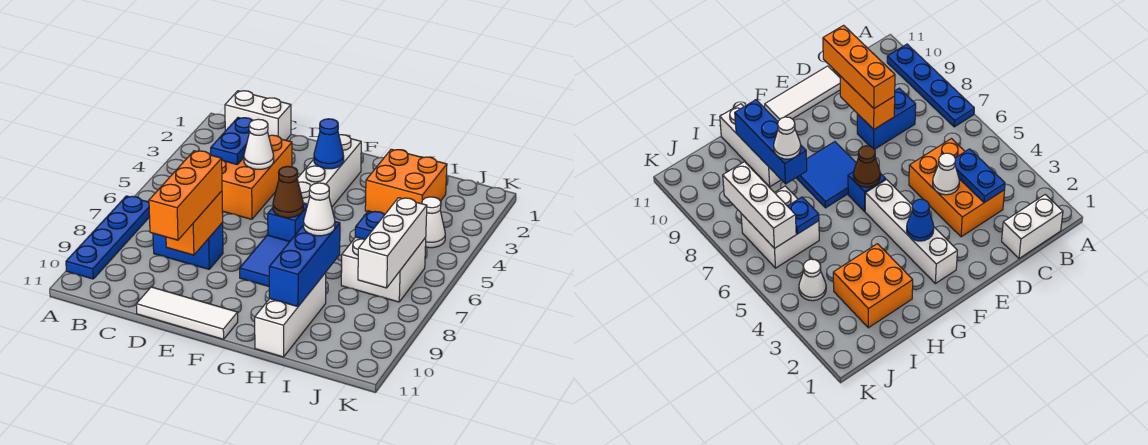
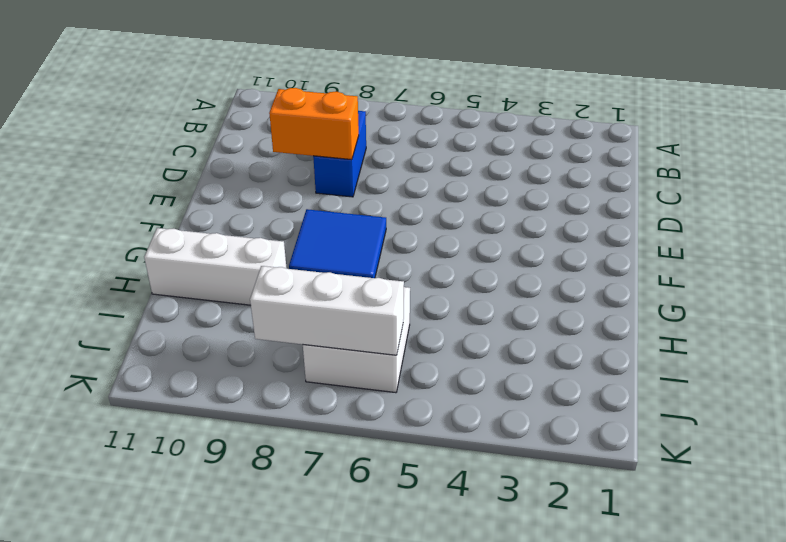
none -> blue plate A7:A10 level 1
none -> white brick B1:C1 level 1
none -> orange brick C3:D5 level 1

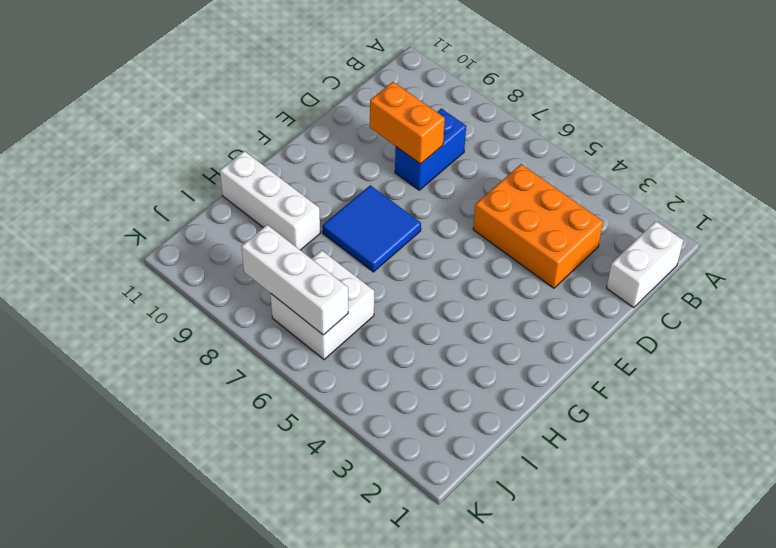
none -> blue plate A7:A10 level 1
none -> white tile D11:F11 level 1
none -> white brick F2:F5 level 1

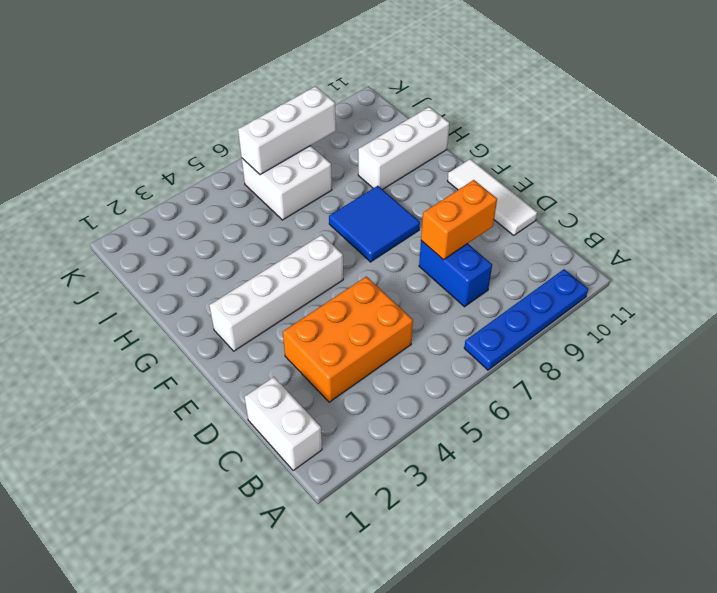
none -> blue brick F6 level 1
none -> orange brick H2:I3 level 1
none -> white cone J4 level 1

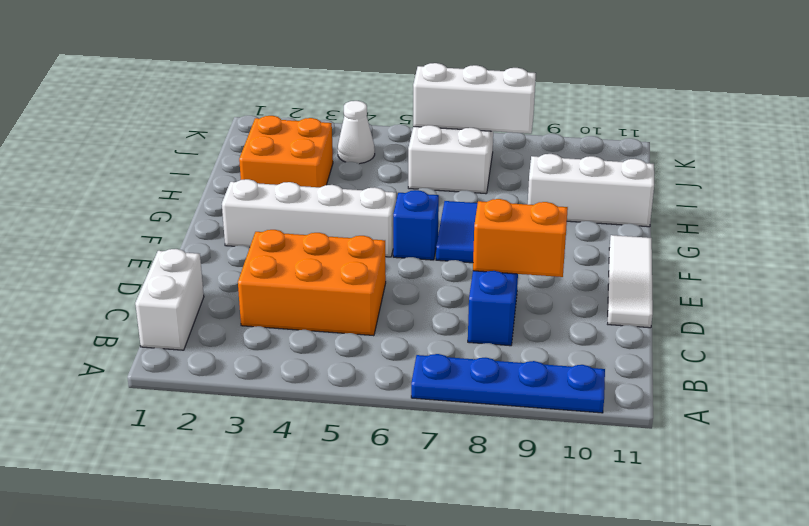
none -> blue plate C3:C4 level 2
none -> white cone D4 level 2
none -> blue cone F3 level 2

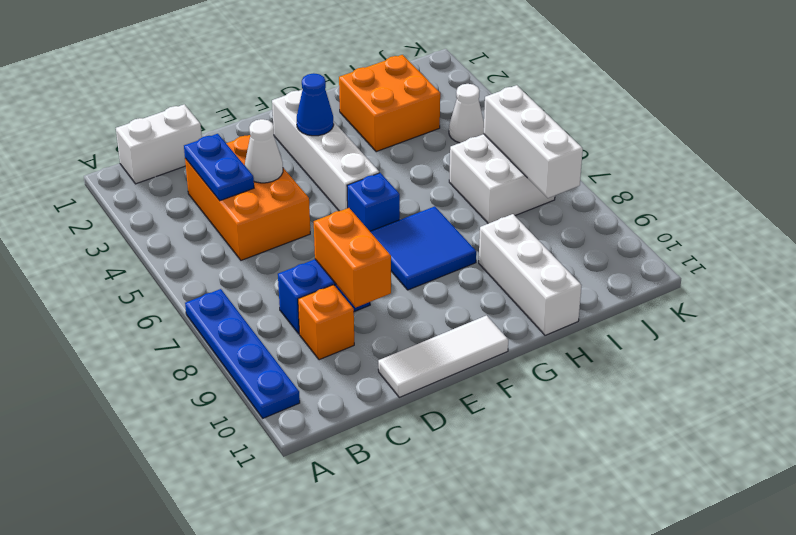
orange brick C9 level 1 -> none
none -> brown cone F6 level 2
none -> blue brick H8:H10 level 2
none -> blue plate I6 level 2

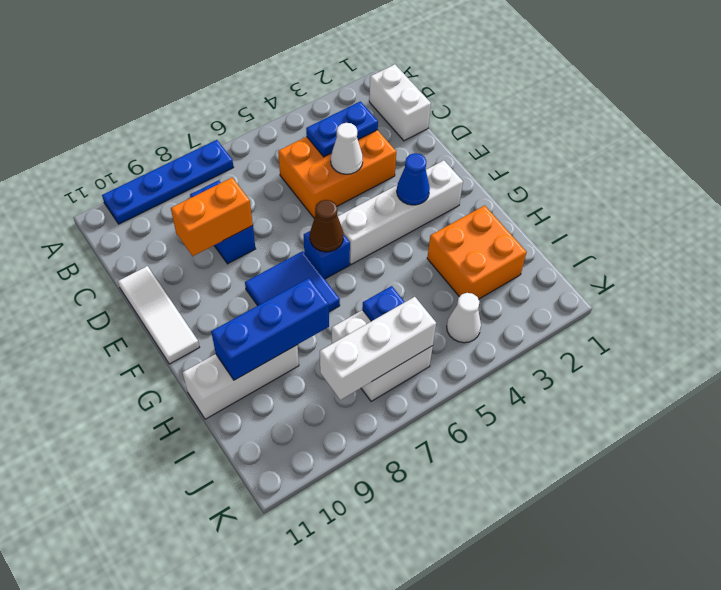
none -> orange brick D8:D10 level 3
none -> white cone H8 level 3

